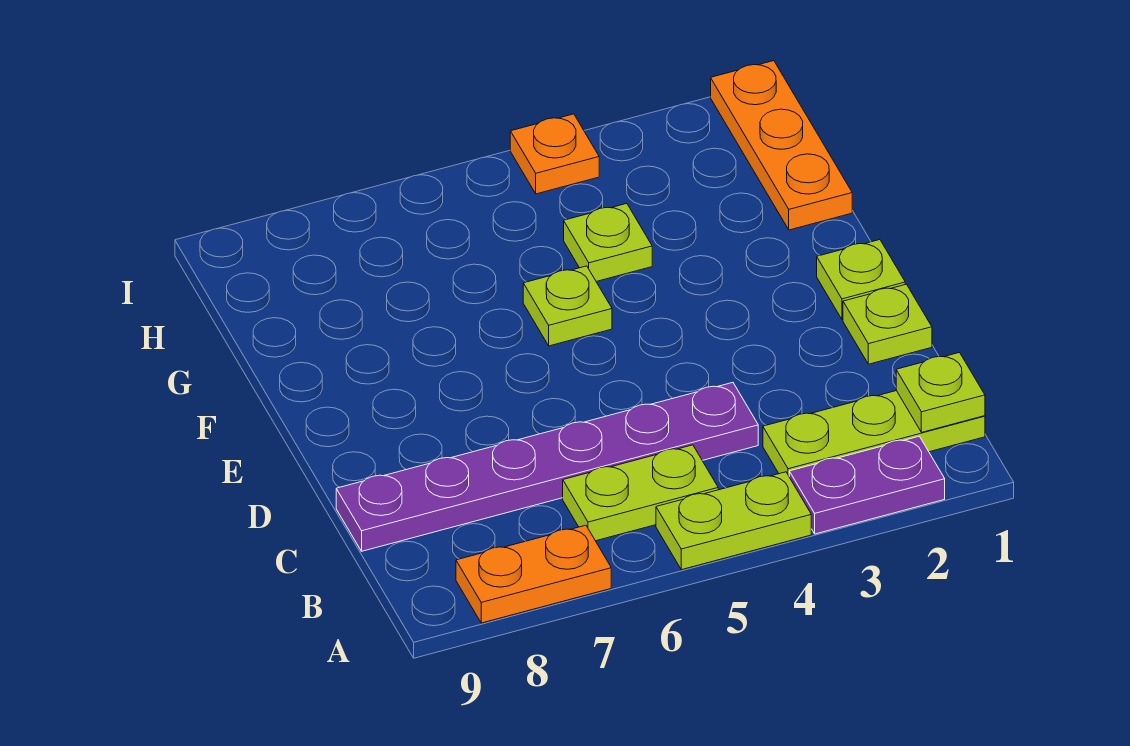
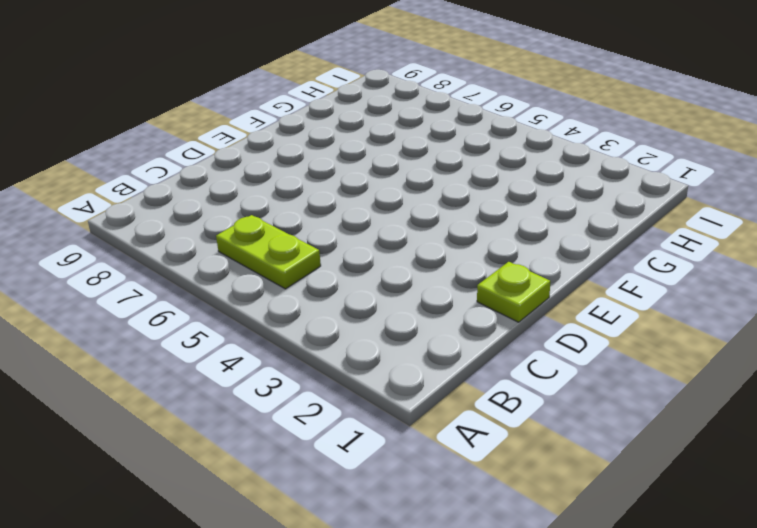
none -> purple plate A2:A3 level 1
none -> lime plate A4:A5 level 1
none -> orange plate A7:A8 level 1

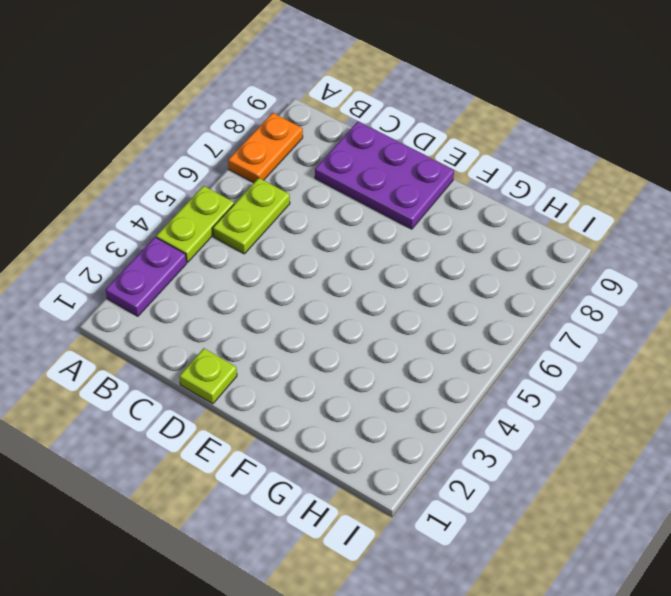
purple plate C8:E9 level 1 -> purple plate C4:C9 level 1
none -> lime plate B1:B3 level 1
none -> lime plate E1 level 1
none -> lime plate F5 level 1

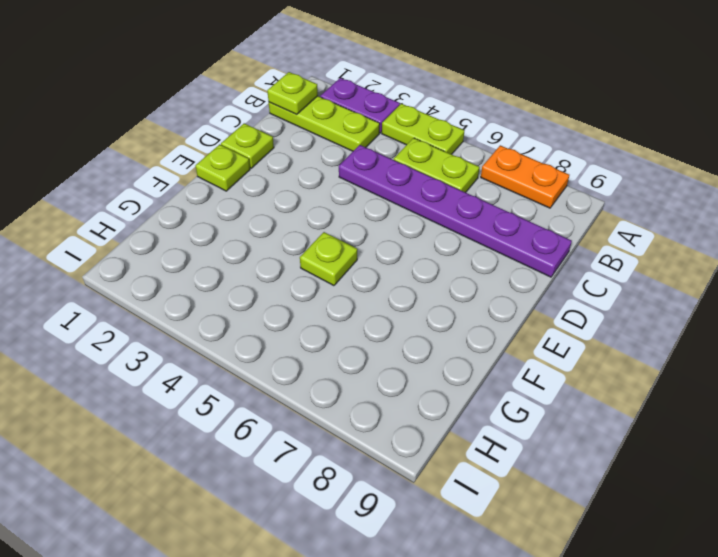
none -> orange plate G1:I1 level 1
none -> lime plate G4 level 1
none -> orange plate I4 level 1

